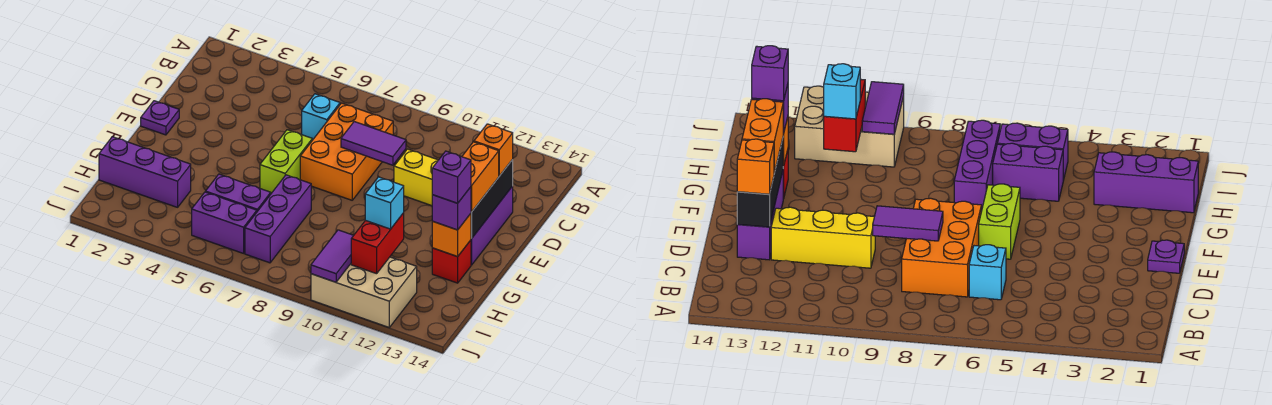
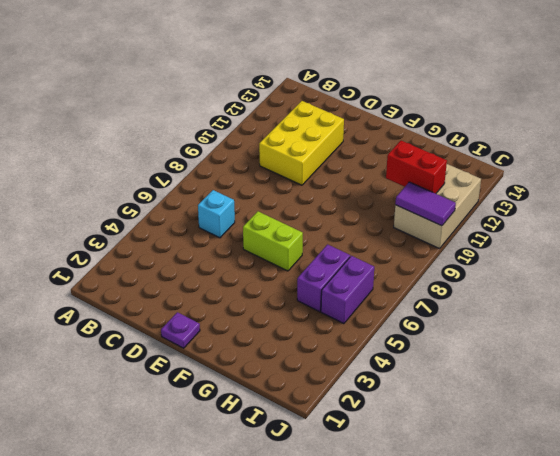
yellow brick C10:D12 level 1 -> yellow brick D10:D12 level 1
none -> orange brick C7:E8 level 1
none -> purple brick D13:F13 level 1
none -> purple brick G7:I7 level 1

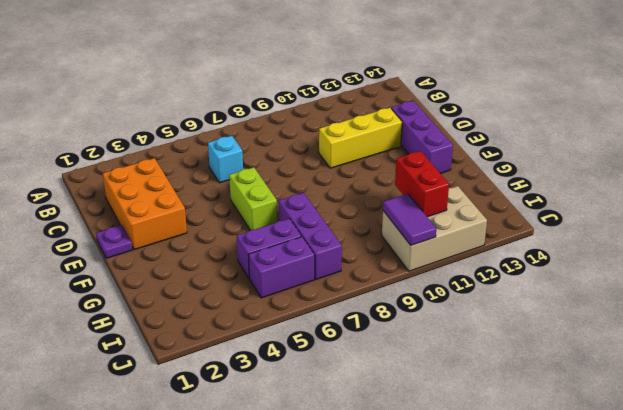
orange brick C2:E3 level 1 -> orange brick C7:E8 level 1
none -> red brick G13 level 1
none -> purple brick H1:H3 level 1
none -> purple tile D8:D9 level 2

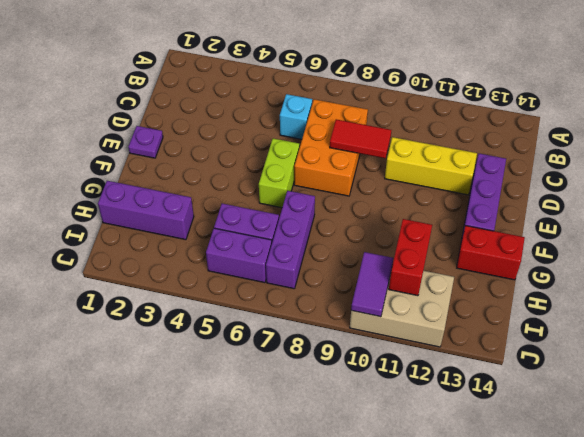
red tile D8:D9 level 2 -> purple tile D8:D9 level 2
red brick G13:G14 level 1 -> red brick G13 level 1
none -> black brick D13:F13 level 2
none -> orange brick G13 level 2
none -> orange brick D13 level 3

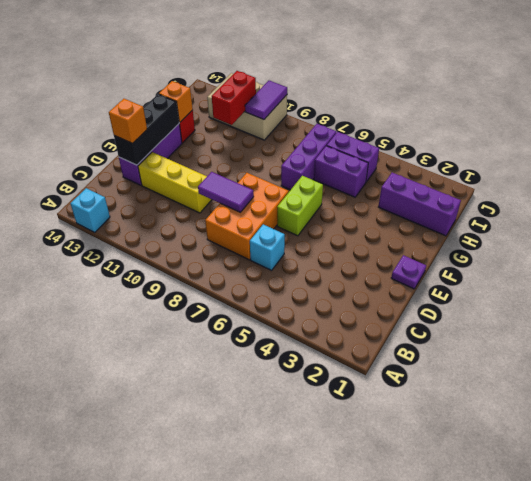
cyan brick A13 level 1 -> cyan brick H11 level 3
none -> orange brick E13:F13 level 3
none -> purple brick G13 level 3
none -> purple brick G13 level 4

